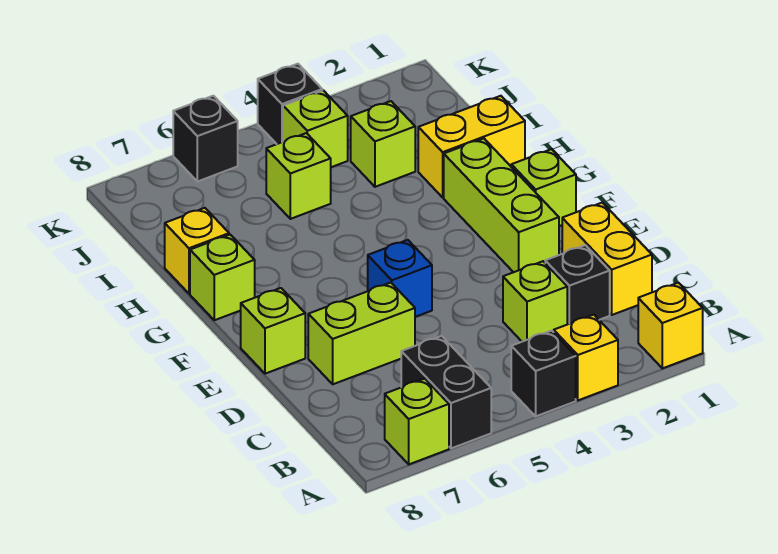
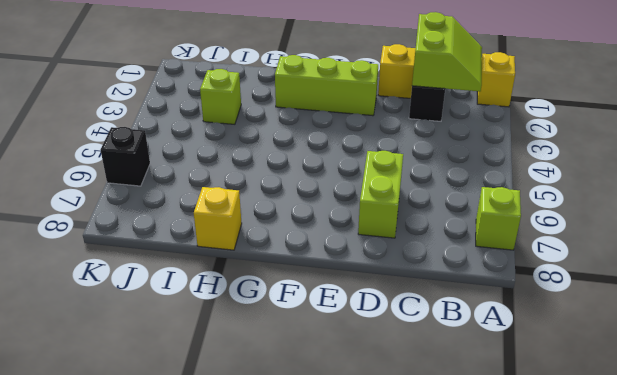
lime slope B1:C2 level 2 top C -> none
none -> yellow brick A3 level 1
none -> black brick A4 level 1
none -> black brick A6:B6 level 1

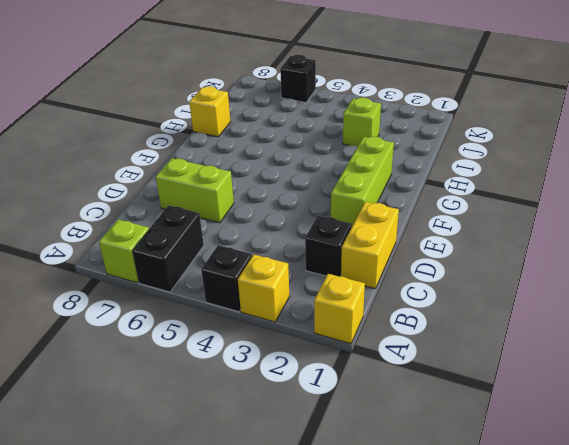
none -> lime brick C3 level 1
none -> blue brick E5 level 1
none -> lime brick E8 level 1

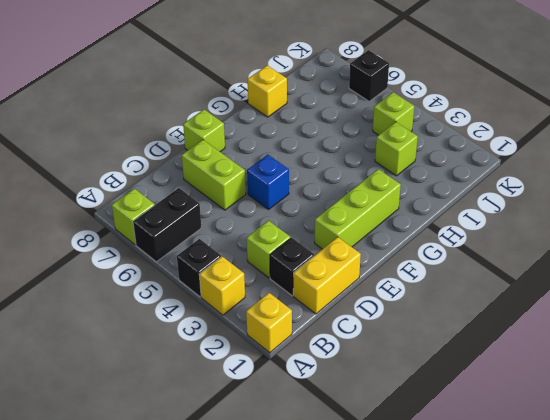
none -> lime brick F1 level 1
none -> lime brick G8 level 1
none -> yellow brick H1:H2 level 1

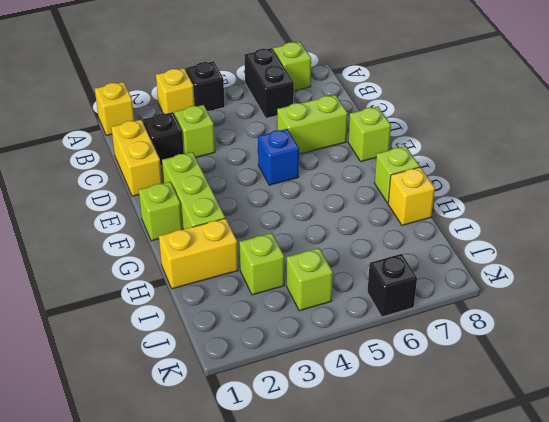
none -> lime brick I5 level 1
none -> black brick K4 level 1

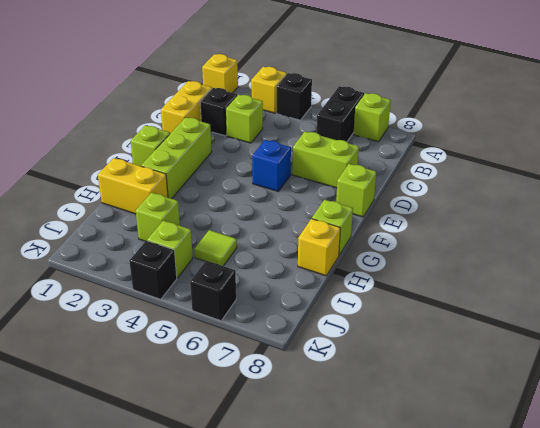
lime tile I5 level 1 -> lime brick I5 level 1

